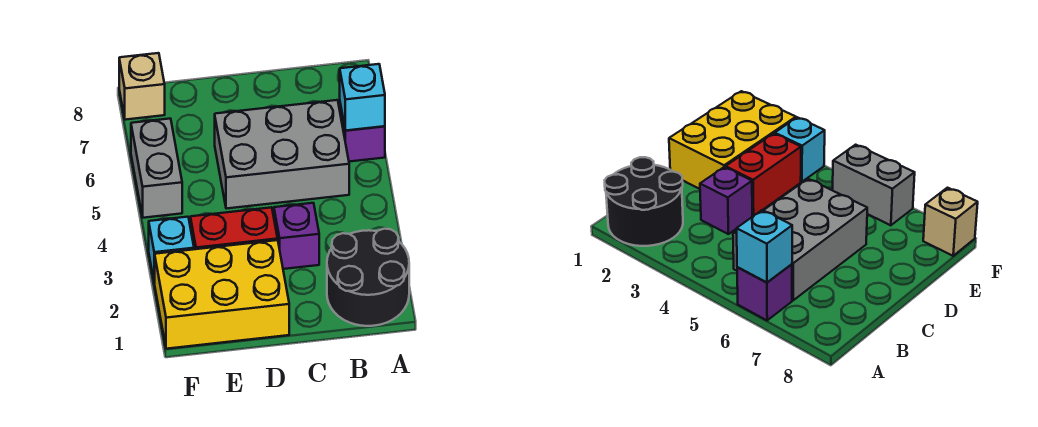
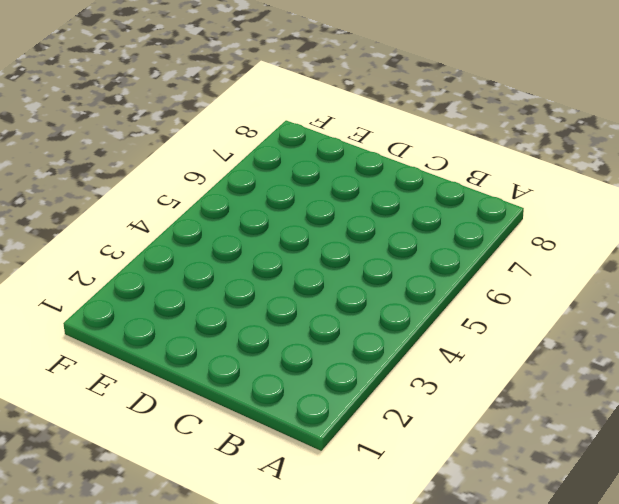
none -> black round brick A1:B2 level 1
none -> purple brick A6 level 1

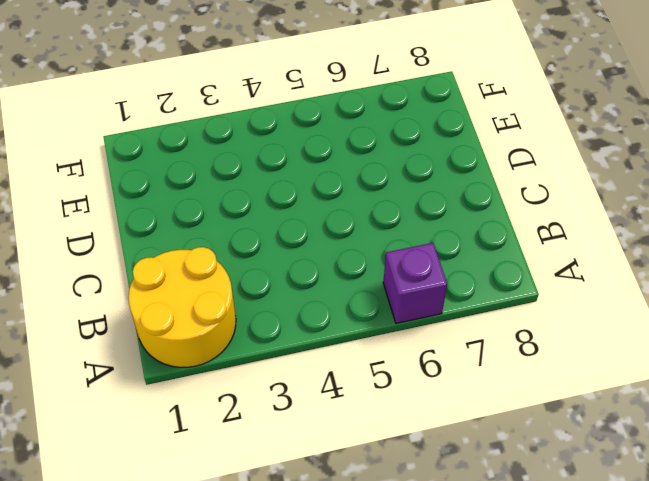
yellow round brick A1:B2 level 1 -> black round brick A1:B2 level 1
none -> grey brick B5:D6 level 1
none -> purple brick C3 level 1

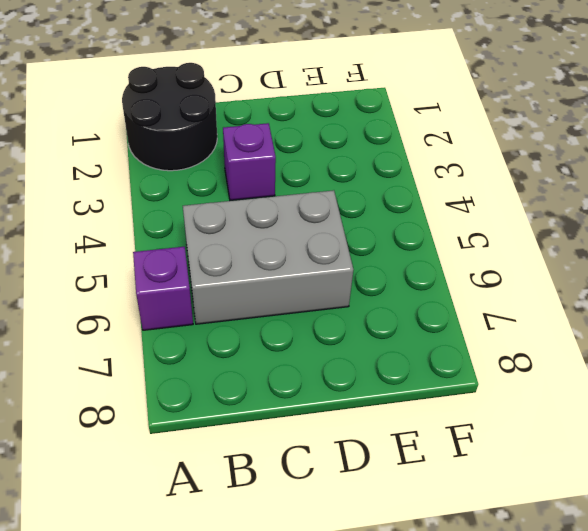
none -> yellow brick D1:F2 level 1
none -> red brick D3:E3 level 1

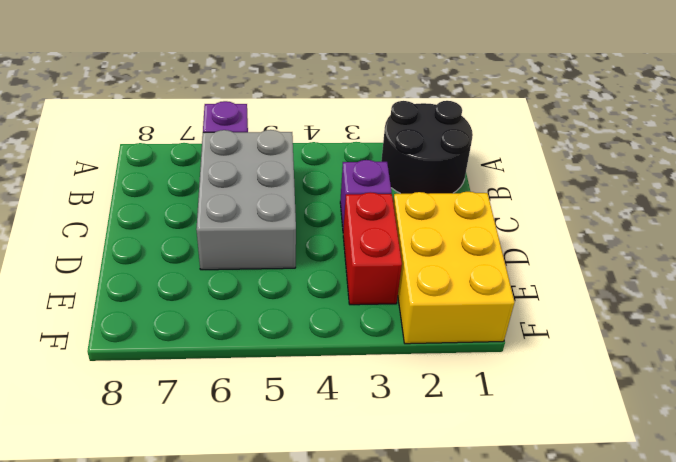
none -> cyan brick F3 level 1
none -> grey brick F5:F6 level 1

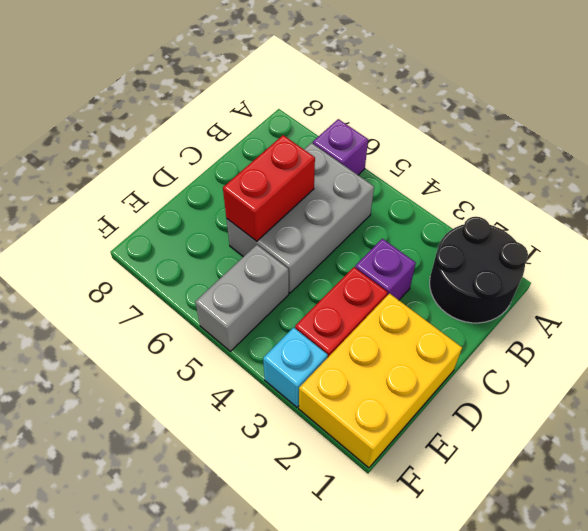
red brick C6:D6 level 2 -> none
grey brick E5:F5 level 1 -> grey brick F5:F6 level 1
none -> tan brick F8 level 1
none -> cyan brick A6 level 2

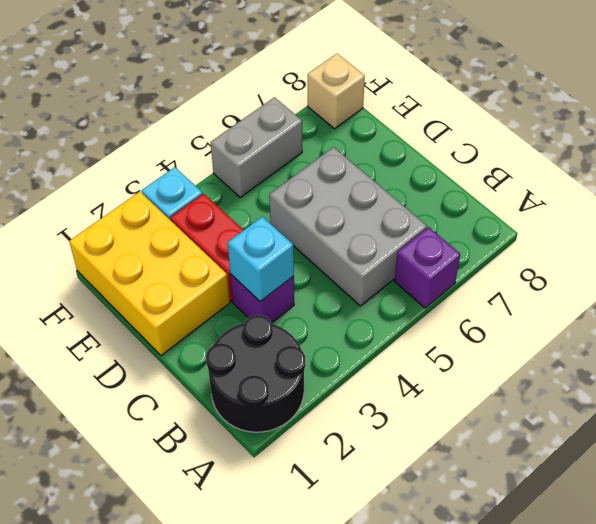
cyan brick C3 level 2 -> cyan brick A6 level 2

